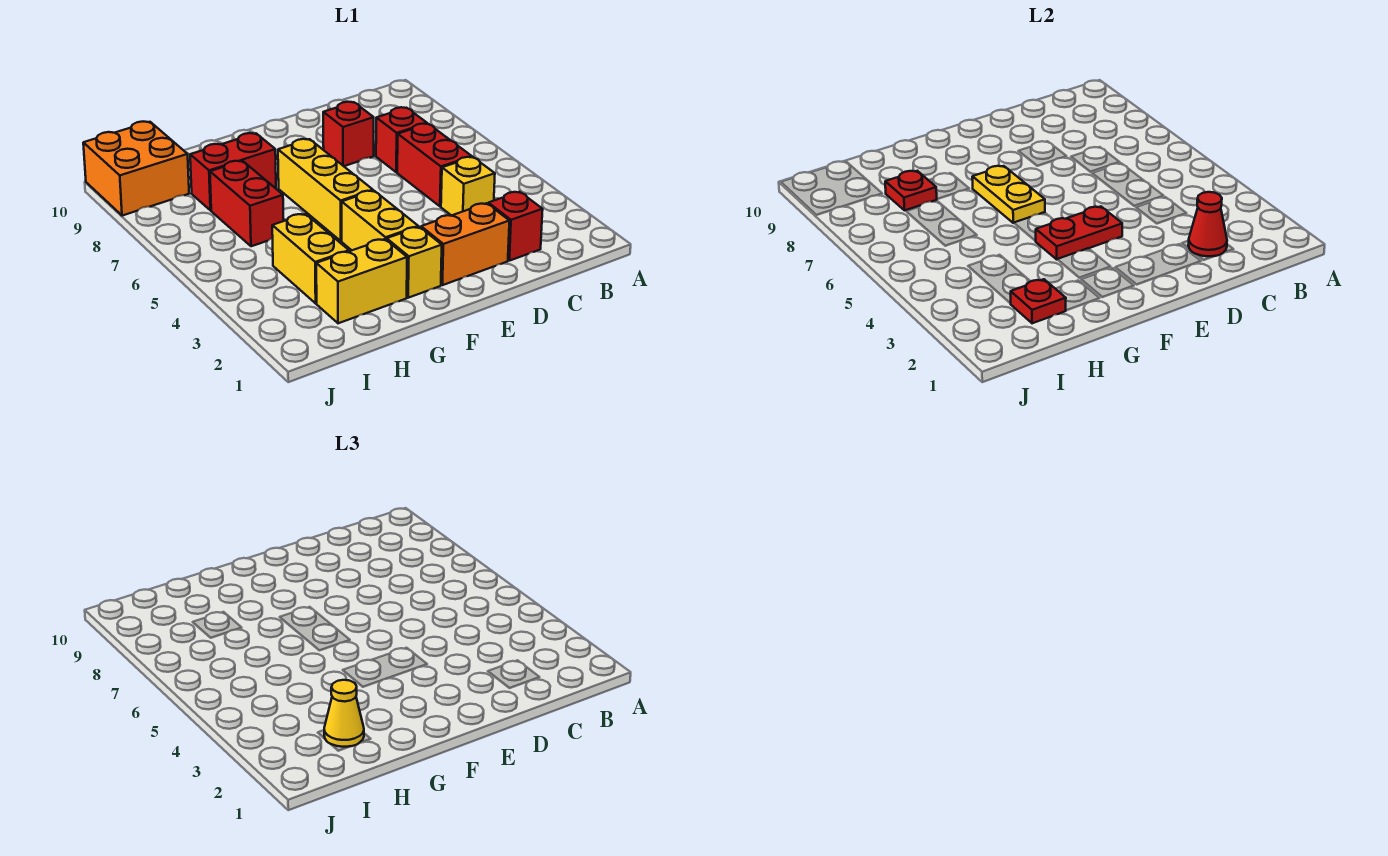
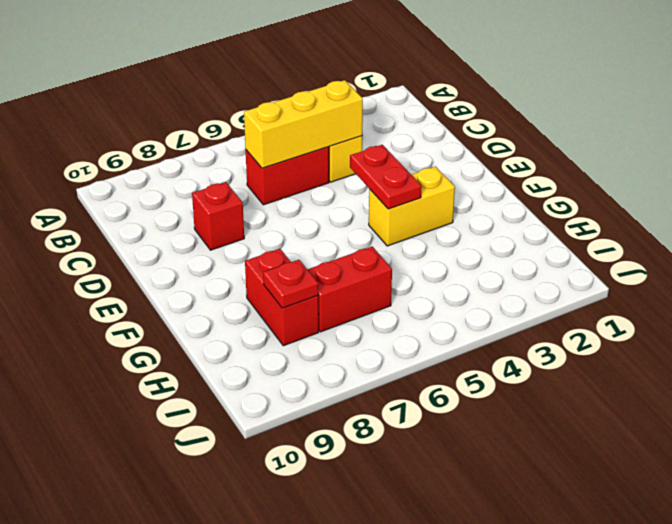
yellow brick C4:C6 level 2 -> yellow brick F5:F7 level 1
none -> red brick C2 level 1
none -> red brick C7 level 1
none -> orange brick D2:E2 level 1

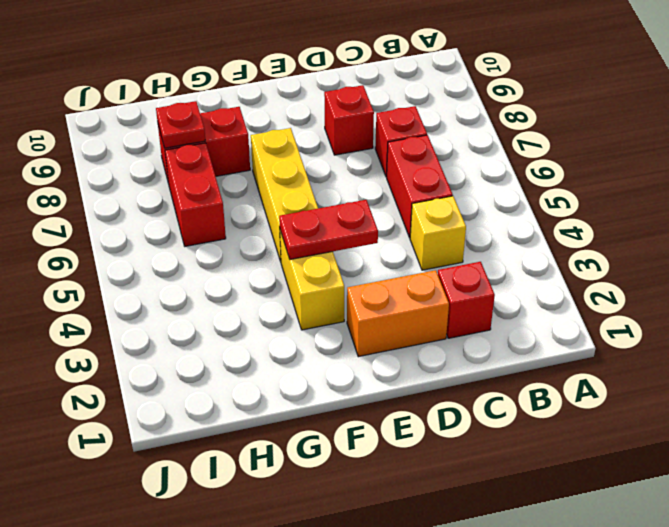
none -> yellow brick F2 level 1
none -> yellow brick G2:H2 level 1
none -> yellow brick H3:H4 level 1

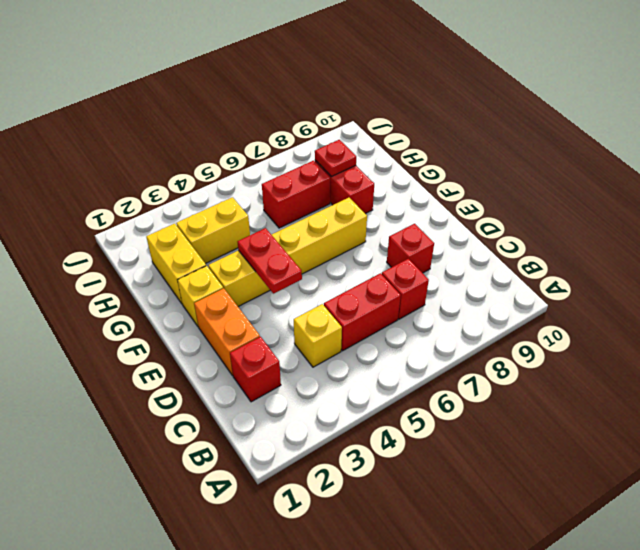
none -> orange brick I9:J10 level 1
none -> red cone C2 level 2
none -> yellow plate F6:F7 level 2

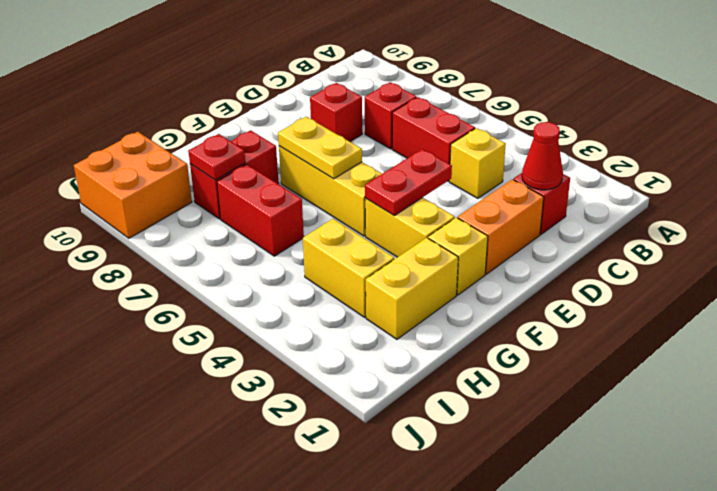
none -> red plate H2 level 2
none -> yellow cone H2 level 3

